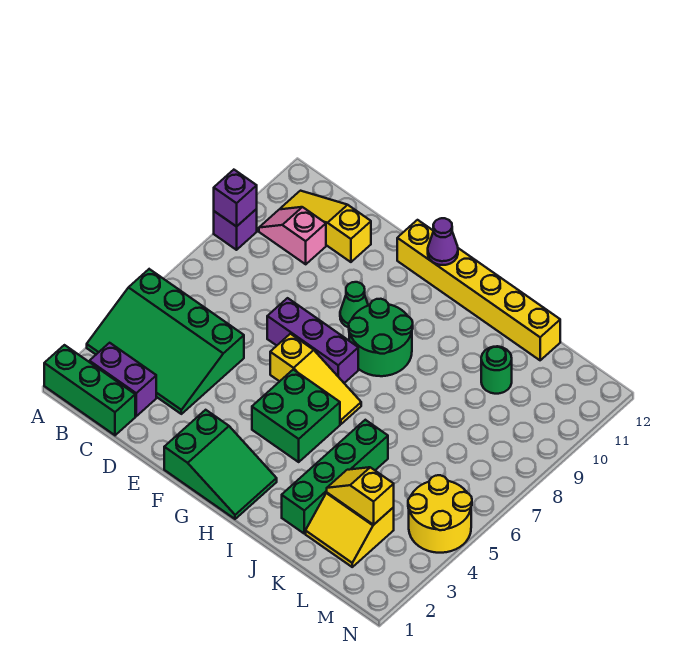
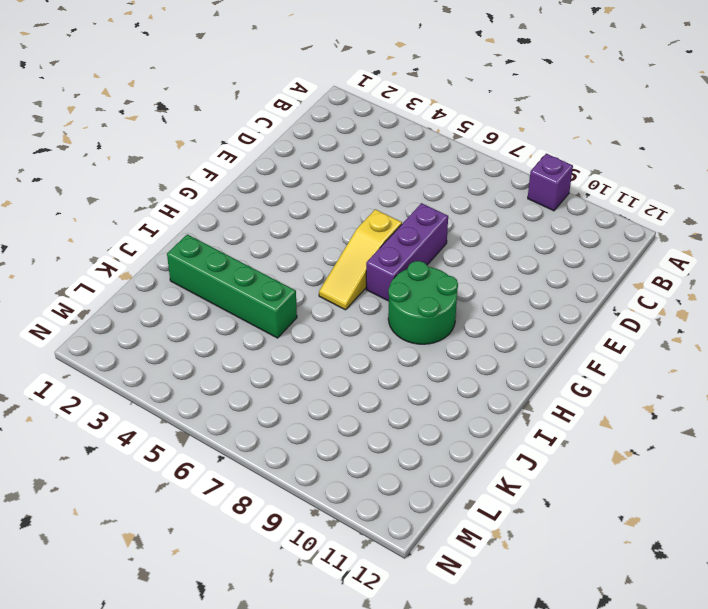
none -> green brick A1:C1 level 1
none -> green slope A3:D5 level 1 top 5
none -> purple brick B2:C2 level 1

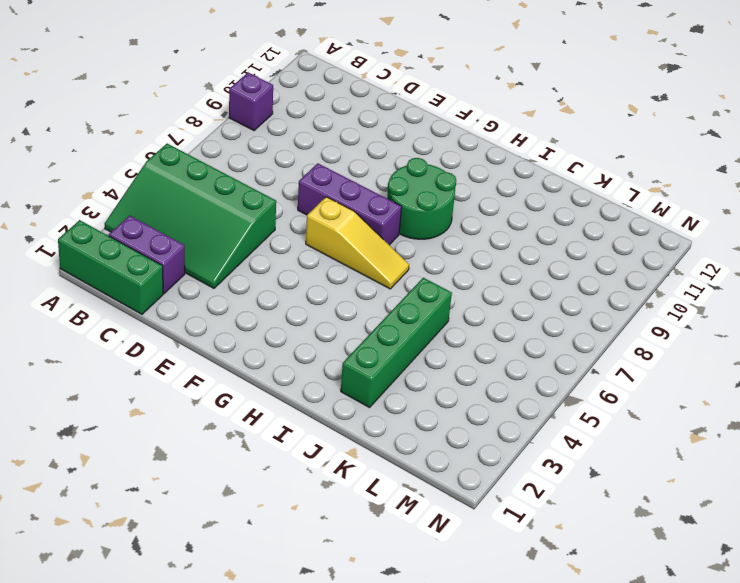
none -> pink slope B10:C10 level 1 top C
none -> yellow slope B11:D11 level 1 top D
none -> green slope F1:H2 level 1 top F

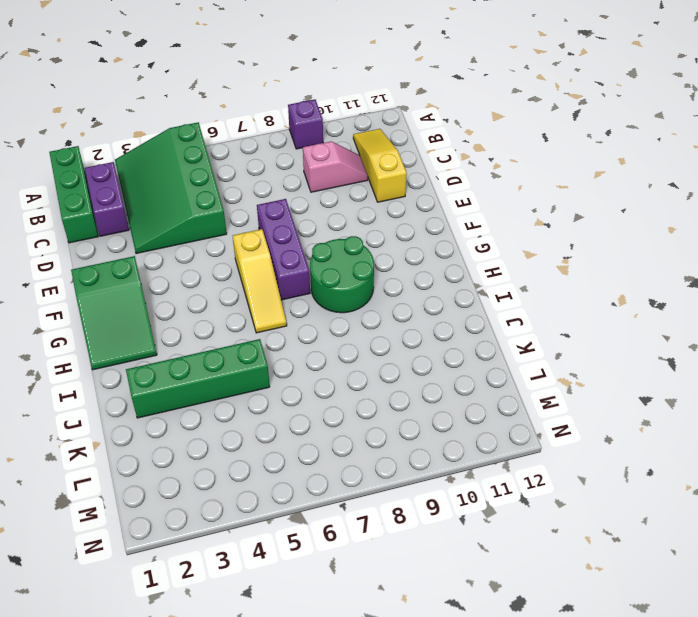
pink slope C9:C10 level 1 top 9 -> pink slope B10:C10 level 1 top C
none -> green cone F9 level 1
none -> yellow brick F12:K12 level 1
none -> green brick G4:H5 level 1

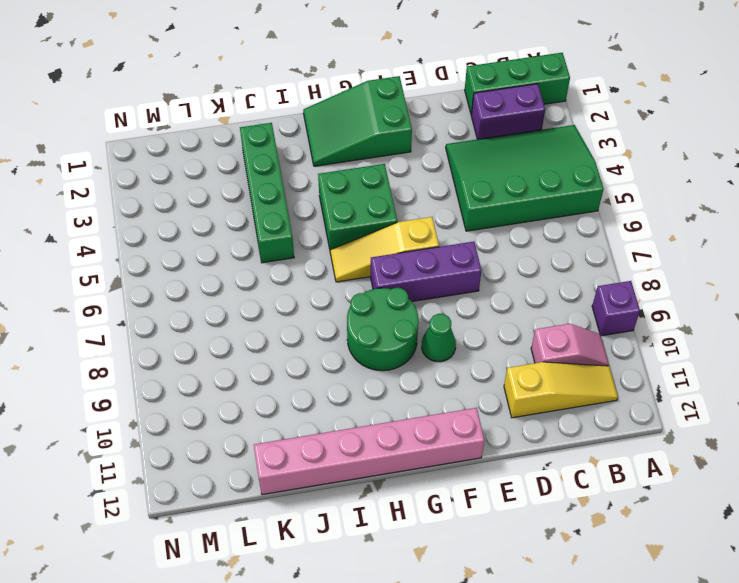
pink brick F12:K12 level 1 -> yellow brick F12:K12 level 1
none -> yellow slope K2:L3 level 1 top 3
none -> green round brick K10 level 1
none -> yellow round brick M4:N5 level 1

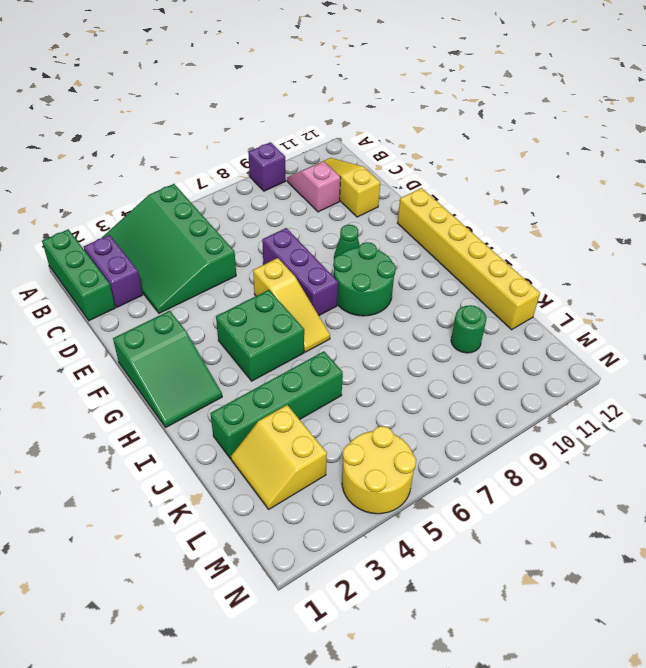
none -> purple brick A9 level 2
none -> purple cone G12 level 2
none -> yellow slope K3:L3 level 2 top L

